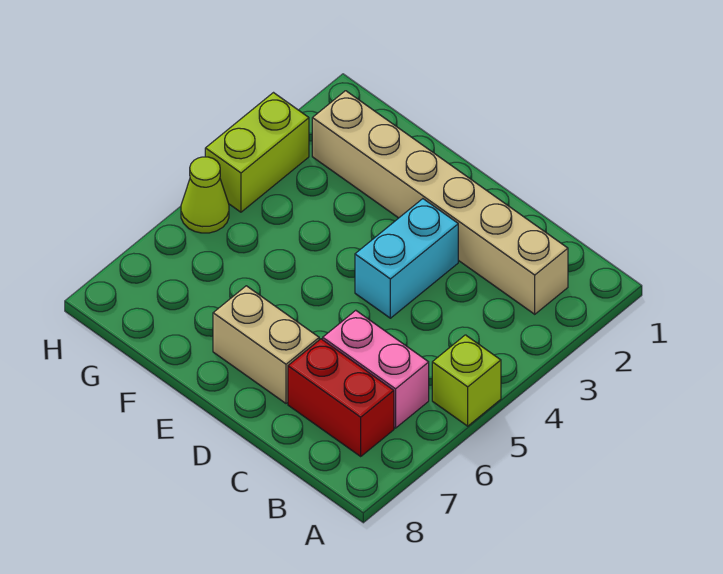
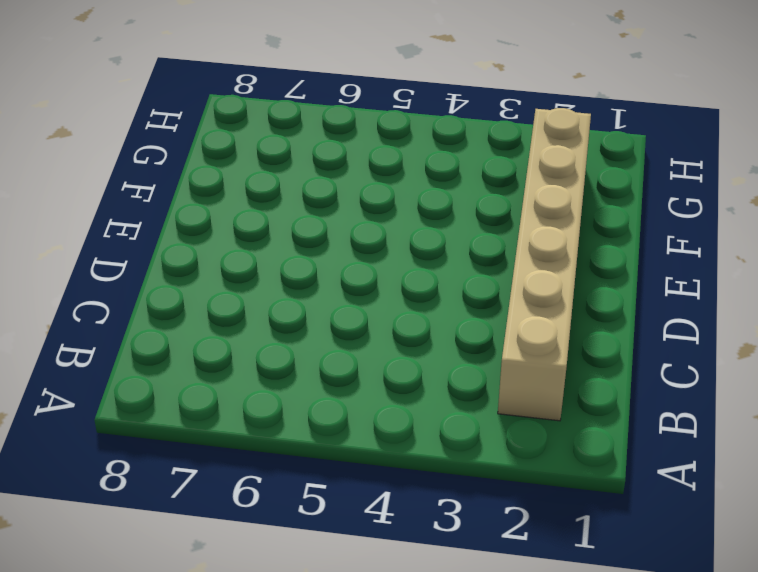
none -> lime brick A5 level 1
none -> pink brick B6:C6 level 1

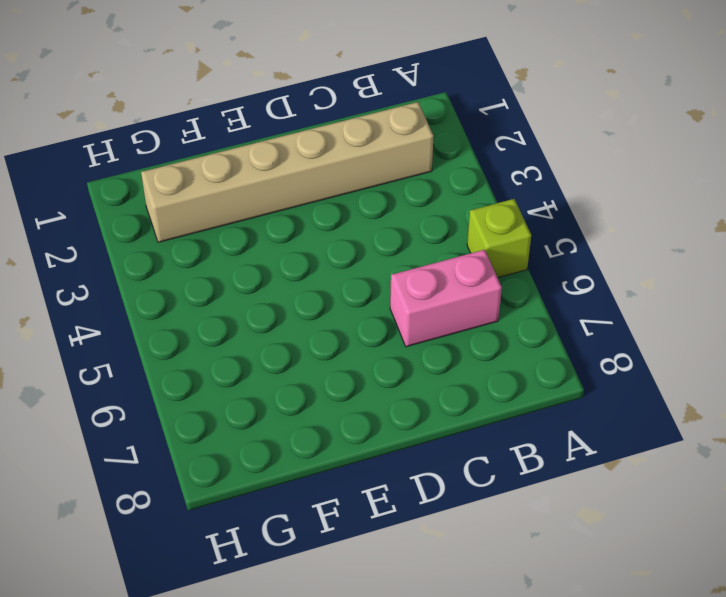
none -> red brick B7:C7 level 1
none -> cyan brick D3:D4 level 1

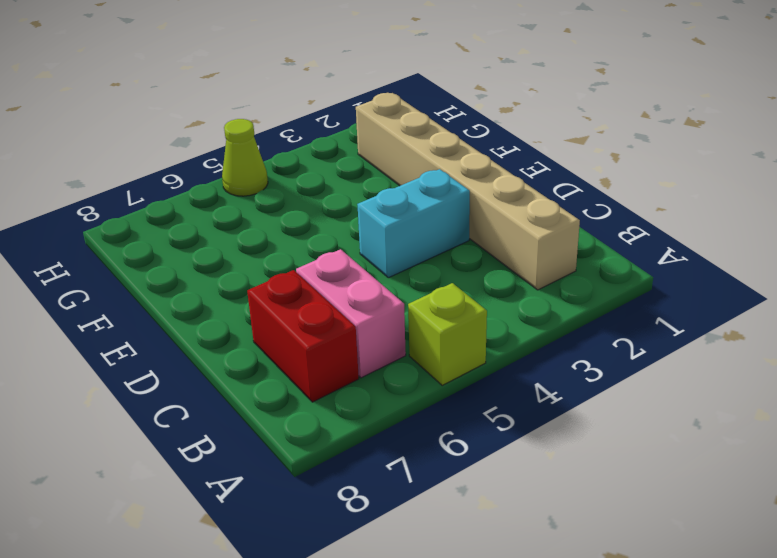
none -> tan brick D7:E7 level 1
none -> lime brick H3:H4 level 1

